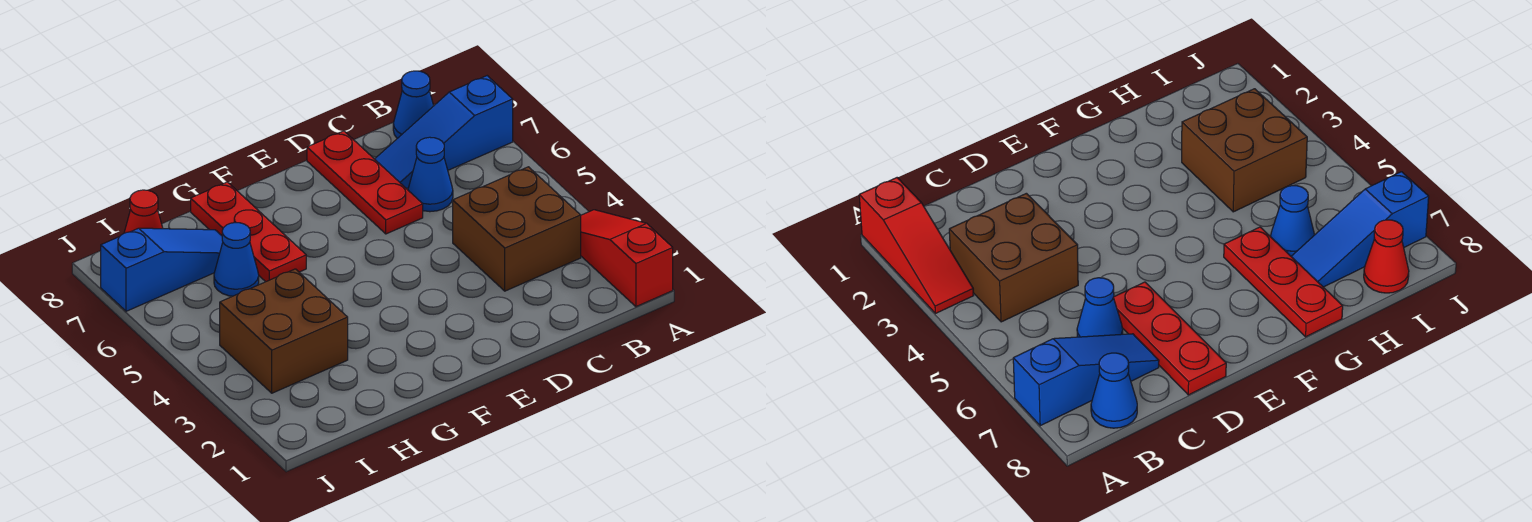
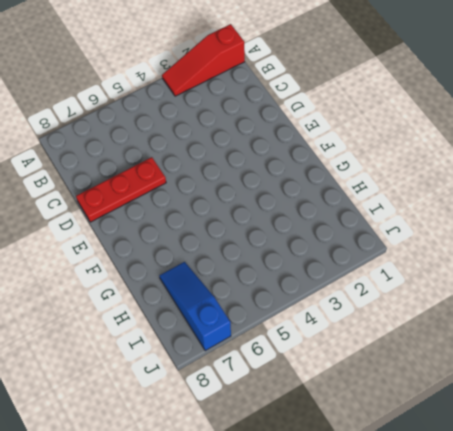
none -> blue slope A7:C7 level 1 top A
none -> brown brick B3:C4 level 1

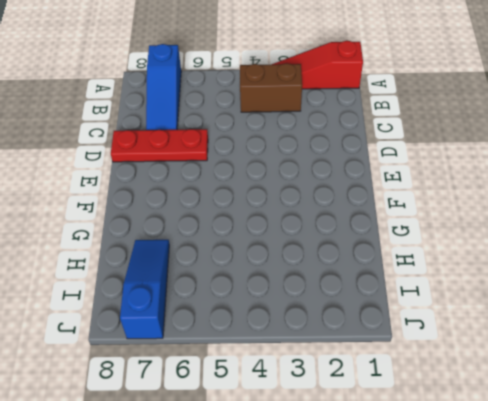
brown brick B3:B4 level 1 -> brown brick B3:C4 level 1
none -> blue cone B8 level 1
none -> blue cone C6 level 1

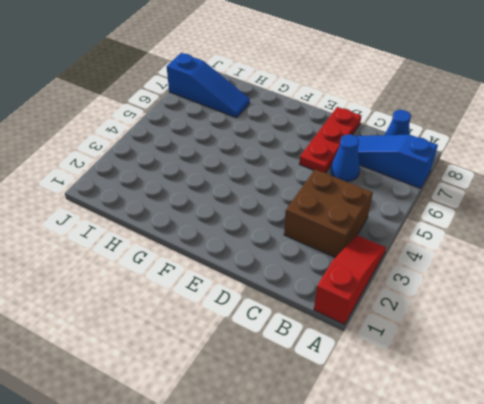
none -> red plate G6:G8 level 1
none -> brown brick H3:I4 level 1

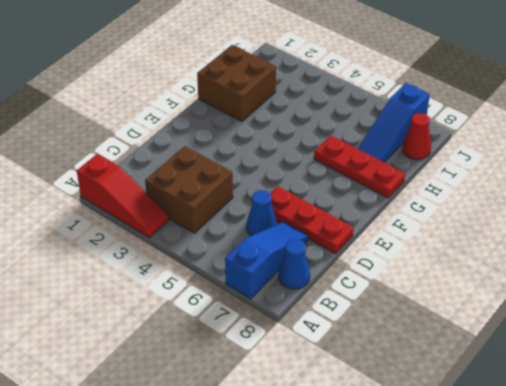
brown brick G1:H2 level 1 -> brown brick H3:I4 level 1
none -> blue cone H6 level 1

